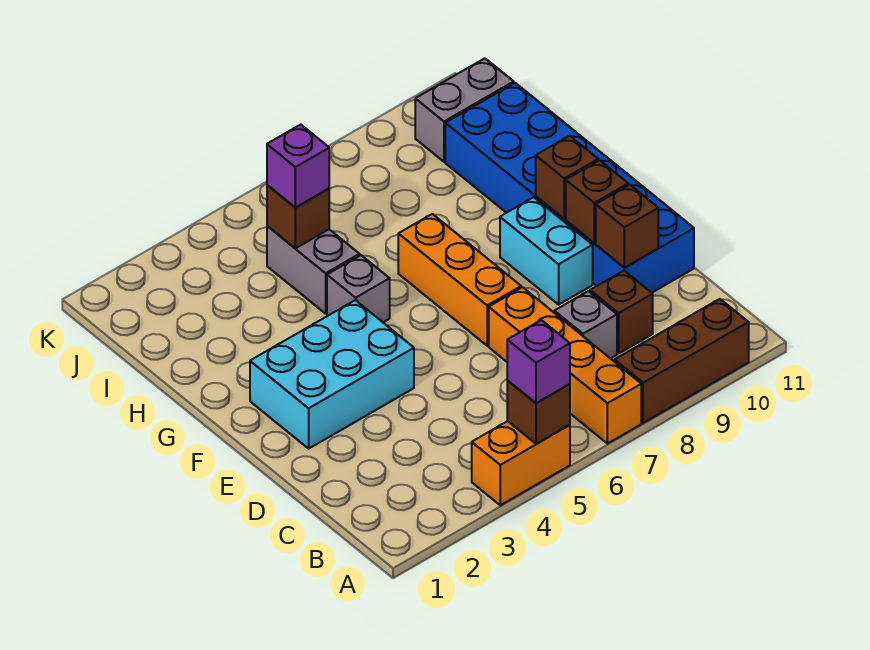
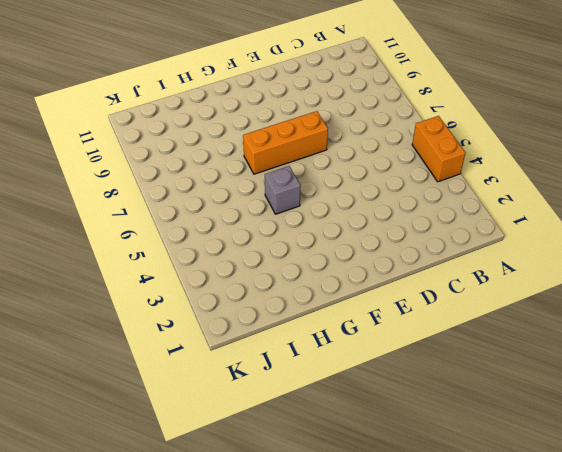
none -> orange brick A7:D7 level 1
none -> brown brick A8:A10 level 1
none -> grey brick C8 level 1

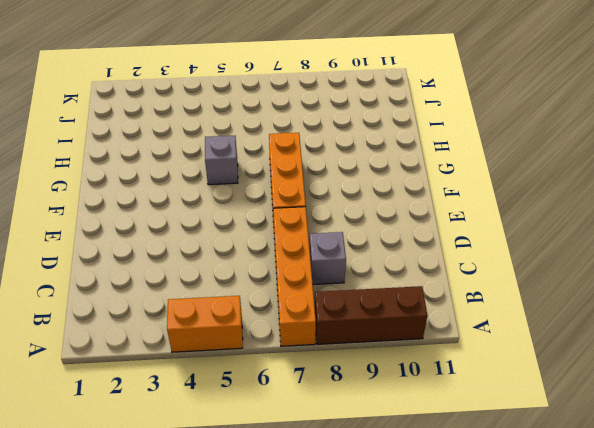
none -> brown brick C9 level 1
none -> blue brick D10:I11 level 1
none -> cyan brick E2:F4 level 1

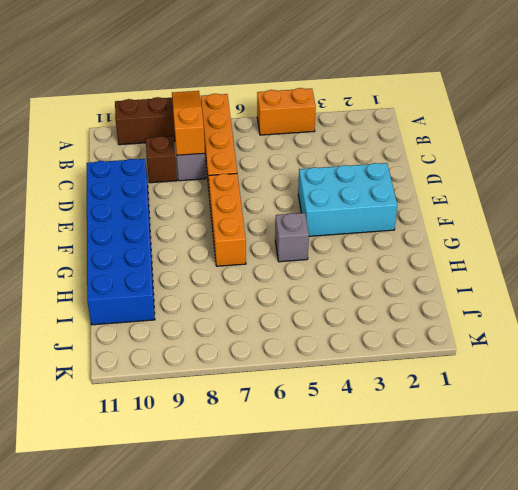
orange slope A8:C8 level 2 top C -> none
none -> cyan brick E9:F9 level 1
none -> grey brick H5:I5 level 1
none -> grey brick J10:J11 level 1

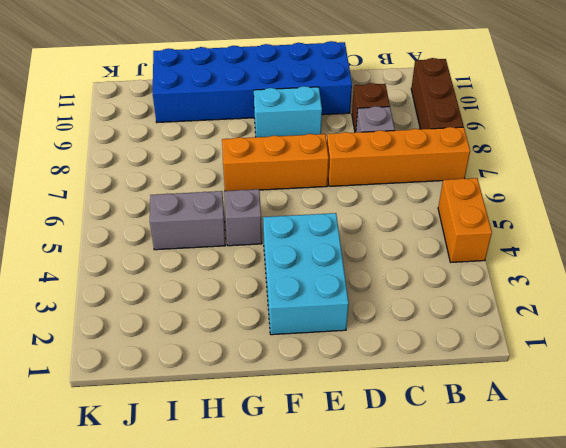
none -> grey brick J10:J11 level 1
none -> brown brick A5 level 2
none -> brown brick D10 level 2

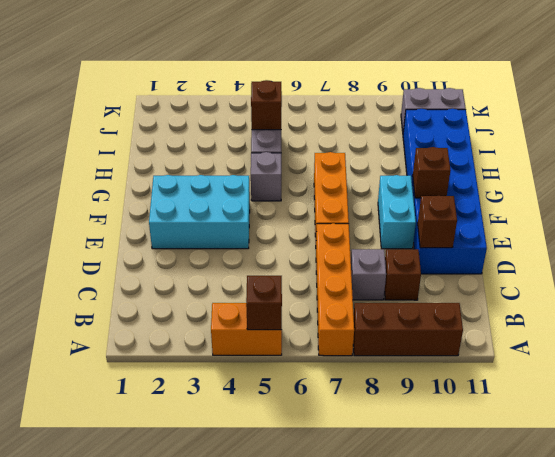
none -> brown brick E10 level 2
none -> purple brick A5 level 3
none -> purple brick I5 level 3

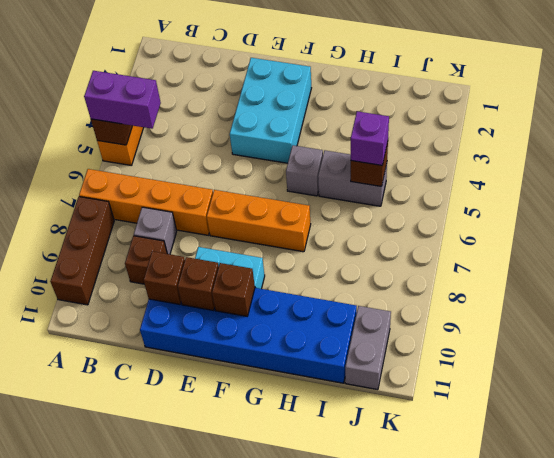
purple brick A5:B5 level 3 -> purple brick A5 level 3

